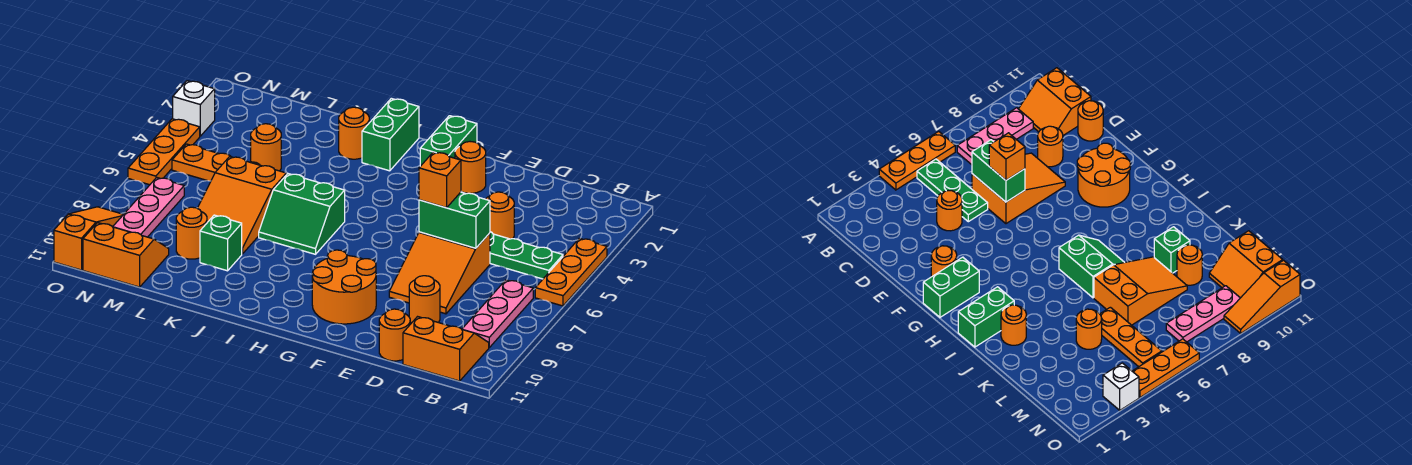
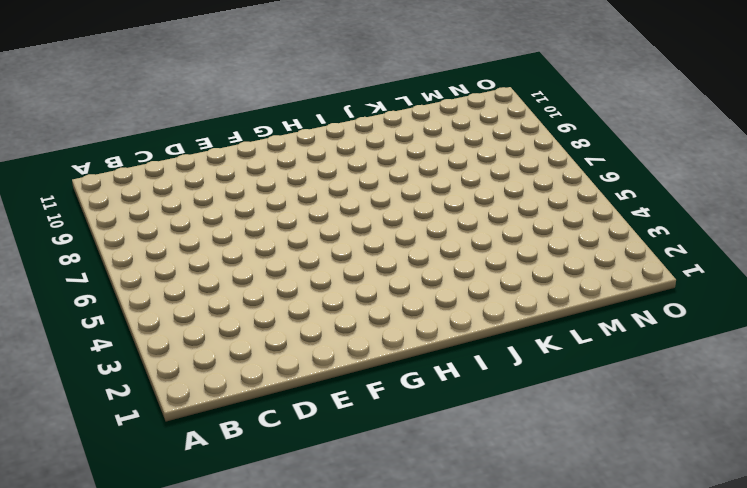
none -> orange plate A4:A6 level 1
none -> green plate B5:D5 level 1
none -> pink plate B7:B9 level 1

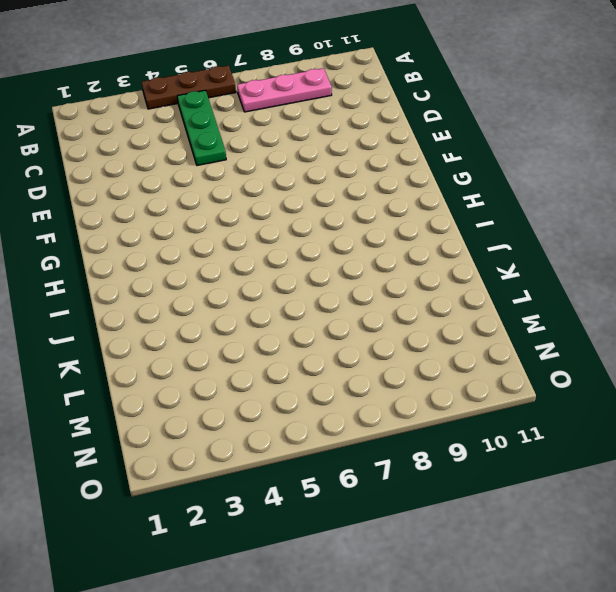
brown plate A4:A6 level 1 -> orange plate A4:A6 level 1
none -> orange slope B10:C11 level 1 top 11
none -> orange round brick D4 level 1
none -> orange slope D6:E8 level 1 top 6

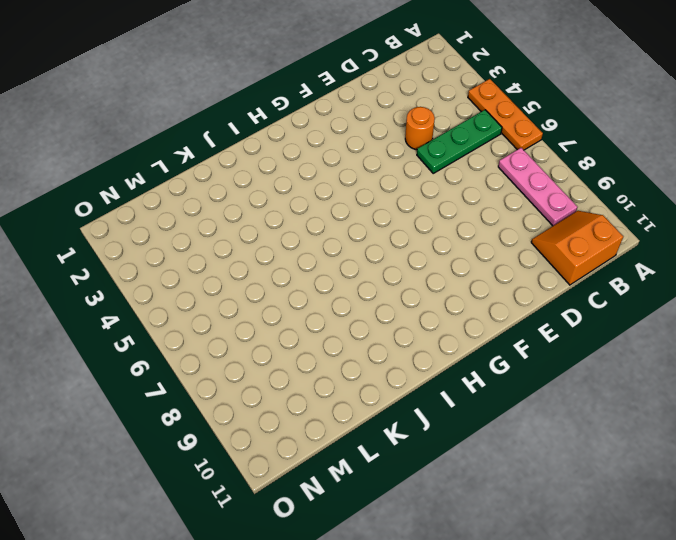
none -> orange slope D6:E8 level 1 top 6
none -> orange round brick D9 level 1
none -> orange round brick D11 level 1

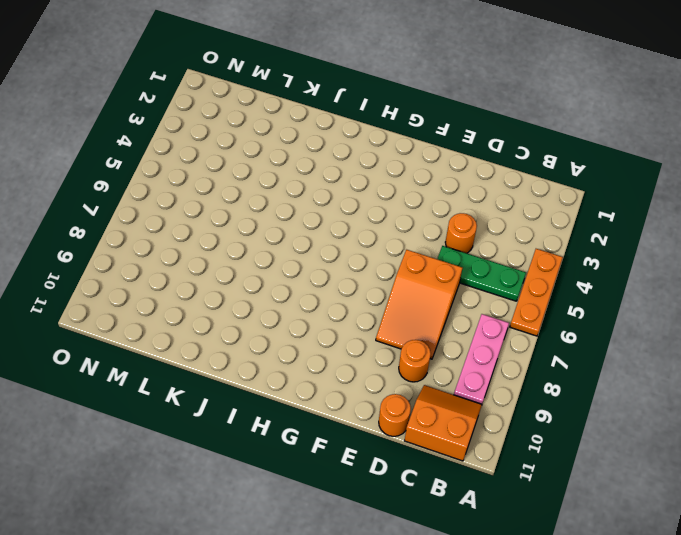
none -> orange round brick F2 level 1
none -> orange round brick F9:G10 level 1
none -> green brick G1:G2 level 1

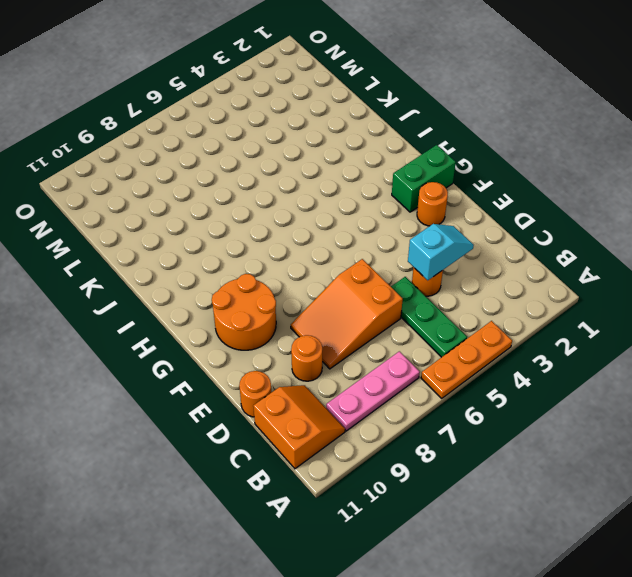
cyan slope D3:D4 level 2 top 4 -> none
none -> green brick I1:I2 level 1
none -> green slope I6:J7 level 1 top 6
none -> orange round brick J2 level 1

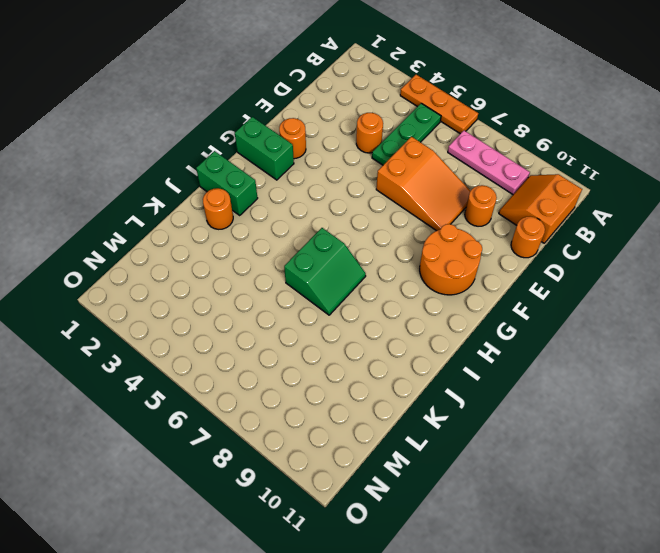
none -> orange slope K6:L8 level 1 top 6
none -> green brick K9 level 1
none -> orange round brick L4 level 1

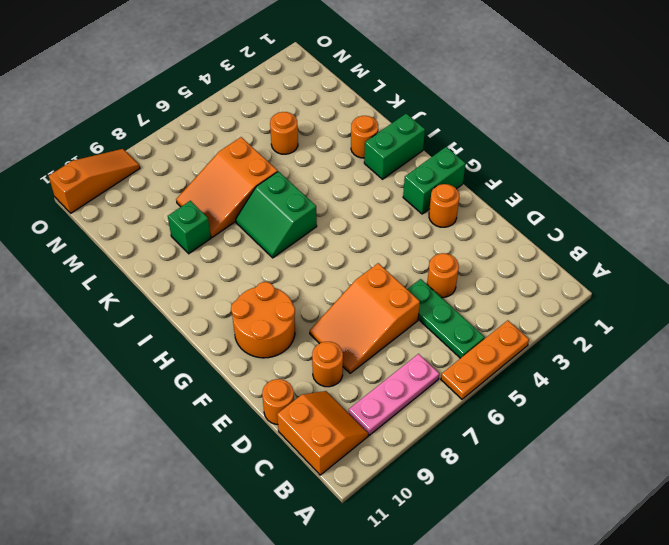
none -> orange plate L5:N5 level 1
none -> orange round brick L9 level 1
none -> orange slope M10:N11 level 1 top 11

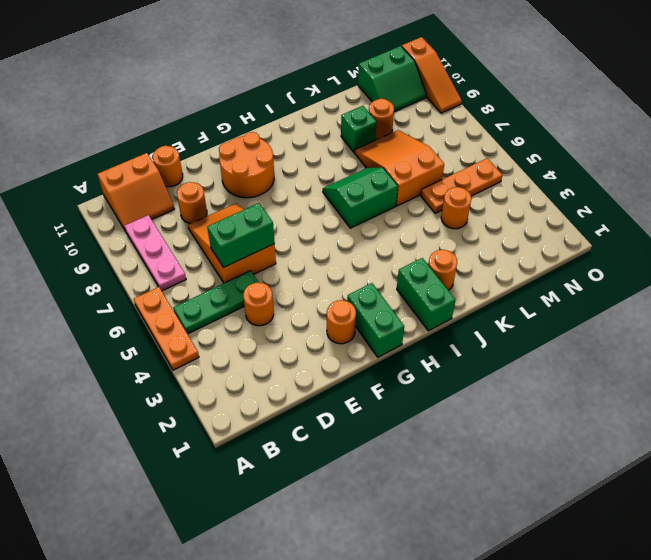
green slope M10:N11 level 1 top 11 -> orange slope M10:N11 level 1 top 11
none -> pink plate N7:N9 level 1
none -> white brick O3 level 1
none -> orange plate O4:O6 level 1

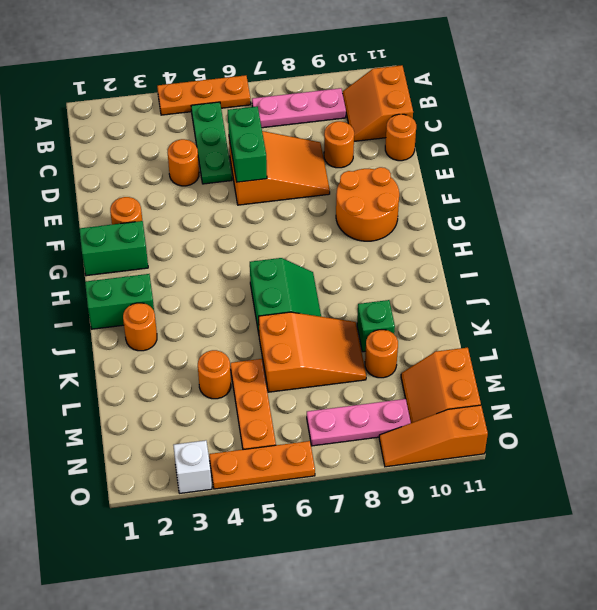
none -> orange brick E6 level 3

